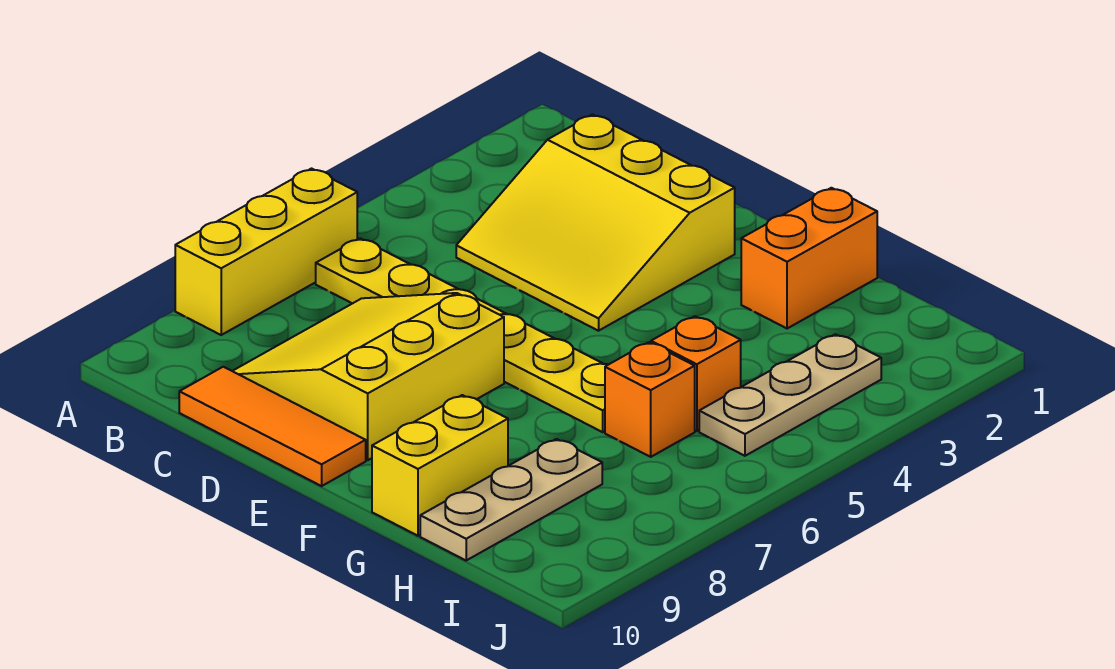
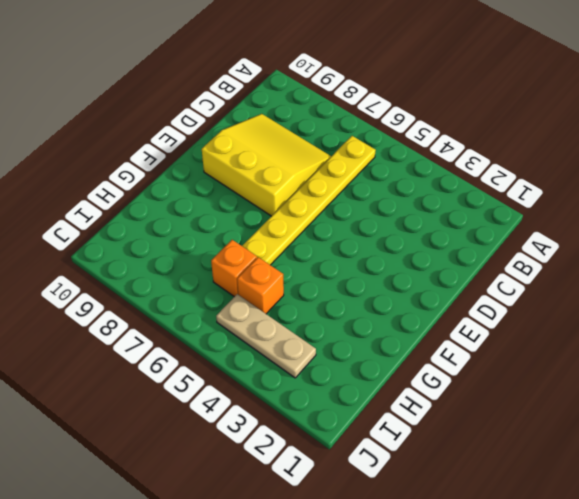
none -> yellow brick A6:A8 level 1
none -> yellow slope C2:E4 level 1 top 2

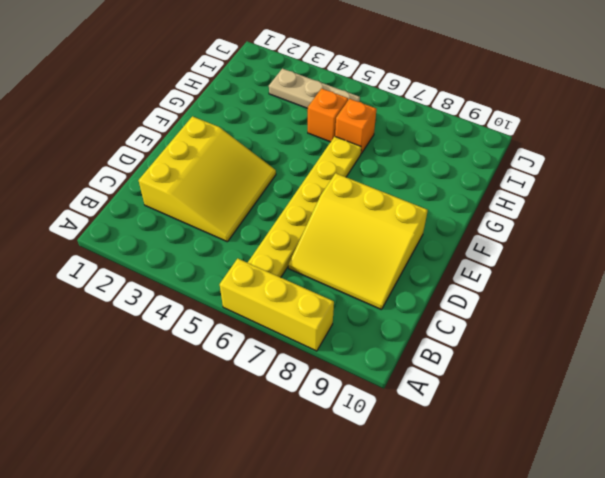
none -> orange tile C10:E10 level 1
none -> orange brick G1:G2 level 1

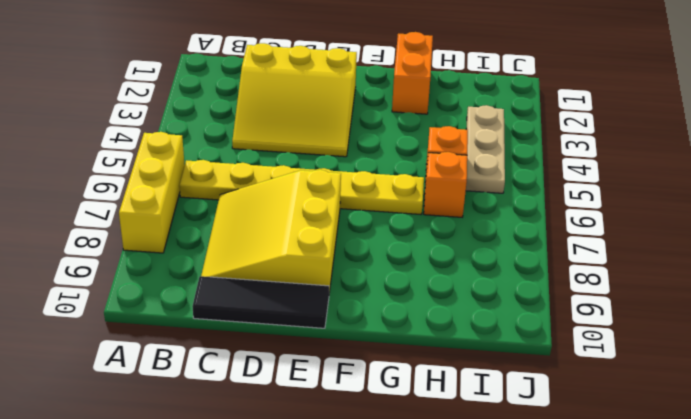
black tile C10:E10 level 1 -> orange tile C10:E10 level 1
none -> yellow brick G9:G10 level 1
none -> tan plate H8:H10 level 1

